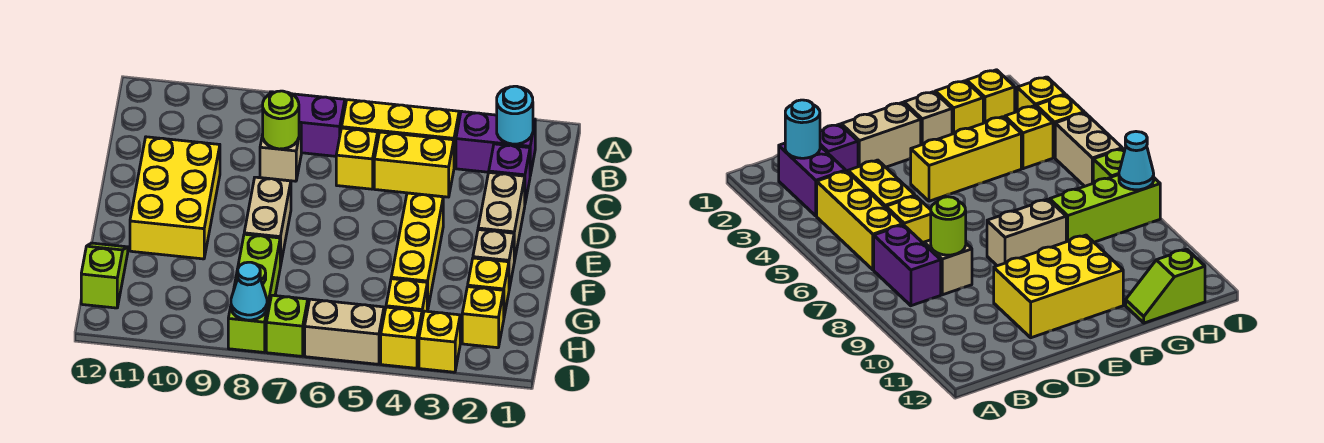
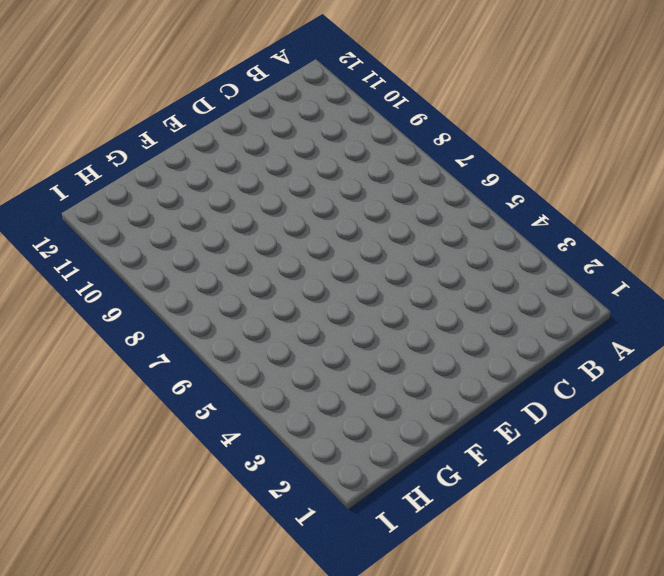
none -> purple brick B2:B3 level 1
none -> yellow brick B4:B6 level 1
none -> purple brick B7:B8 level 1

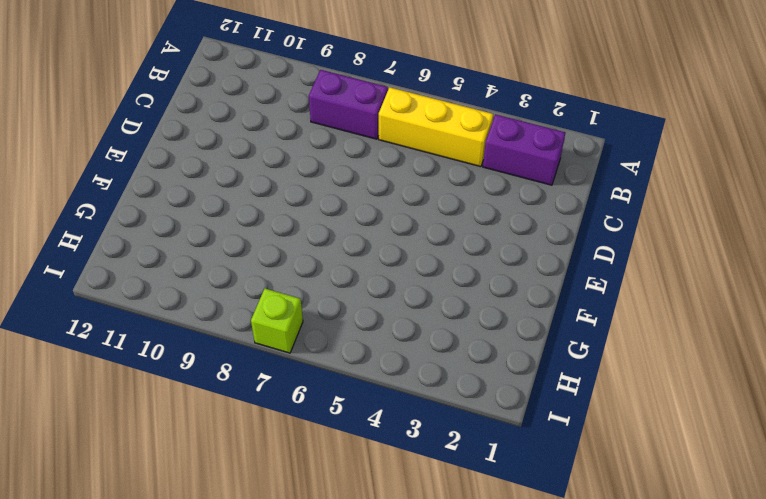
none -> purple brick C2 level 1
none -> yellow brick C4:C5 level 1
none -> yellow brick C6 level 1

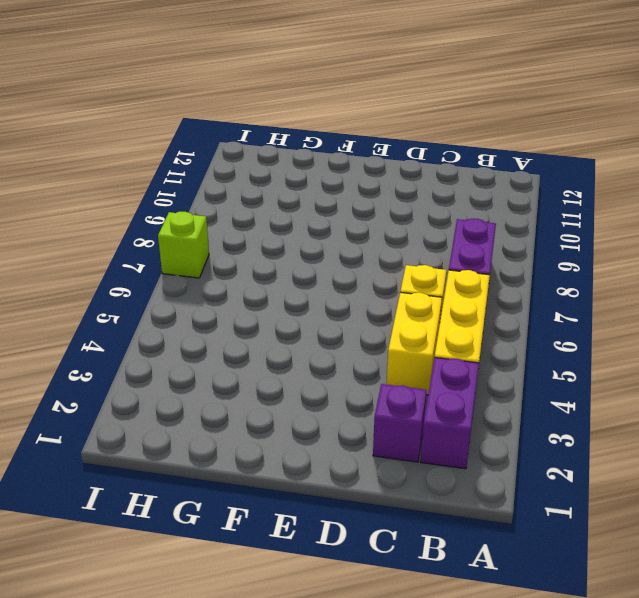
none -> tan brick C8 level 1
none -> tan brick D2:E2 level 1
none -> yellow brick D10:F11 level 1

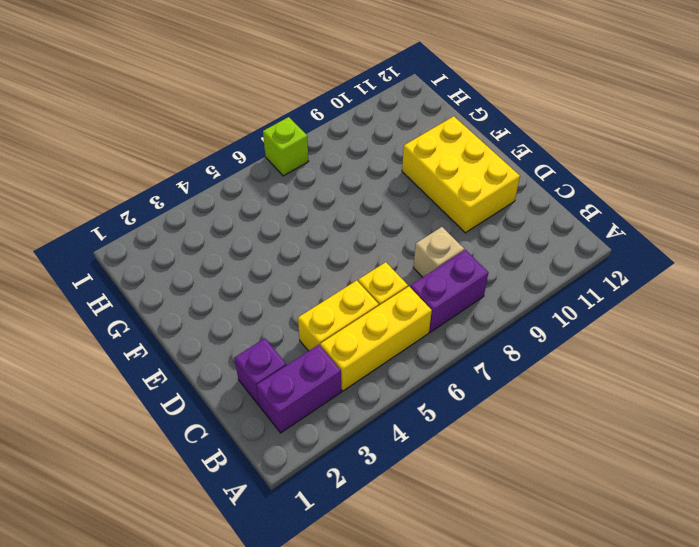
none -> tan brick D2:E2 level 1
none -> yellow brick E4:G4 level 1
none -> tan brick E8:F8 level 1

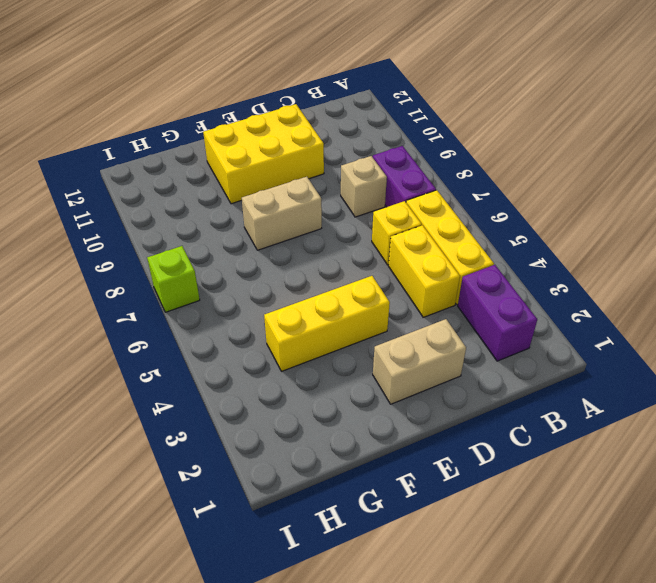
none -> purple brick C2 level 1
none -> tan brick F2 level 1
none -> yellow brick G2 level 1

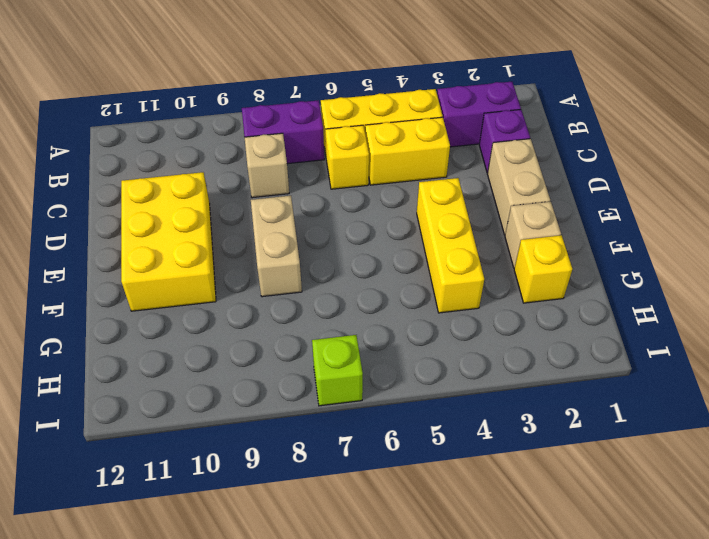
none -> lime brick G8:I8 level 1
none -> lime slope G12:H12 level 1 top H
none -> yellow brick H2 level 1

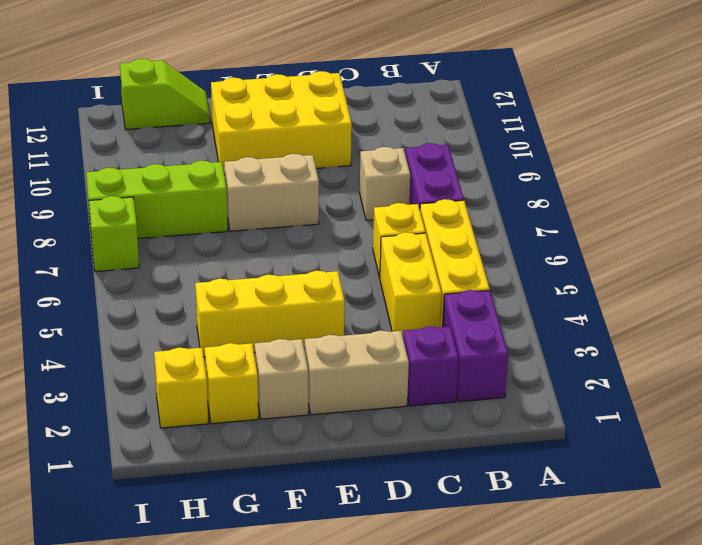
none -> yellow brick H4 level 1
none -> yellow brick I3 level 1
none -> yellow brick I4 level 1

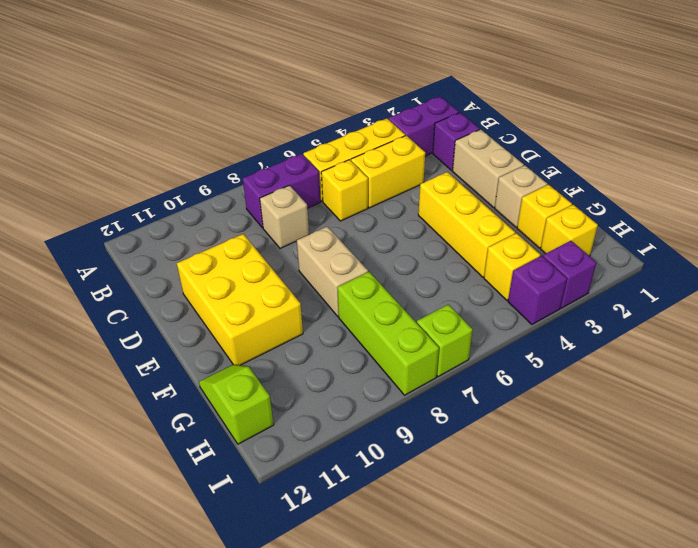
purple brick I3 level 1 -> yellow brick I3 level 1
purple brick I4 level 1 -> yellow brick I4 level 1
none -> tan brick I5:I6 level 1
none -> cyan round brick B2 level 2
none -> lime round brick C8 level 2

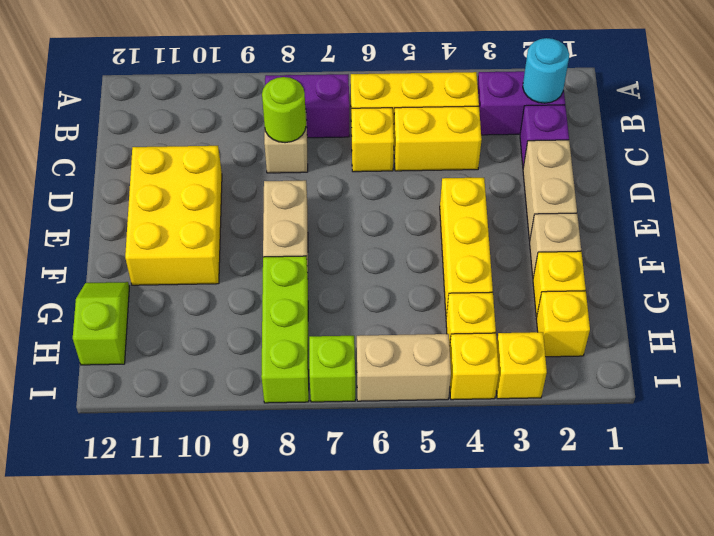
none -> cyan cone I8 level 2

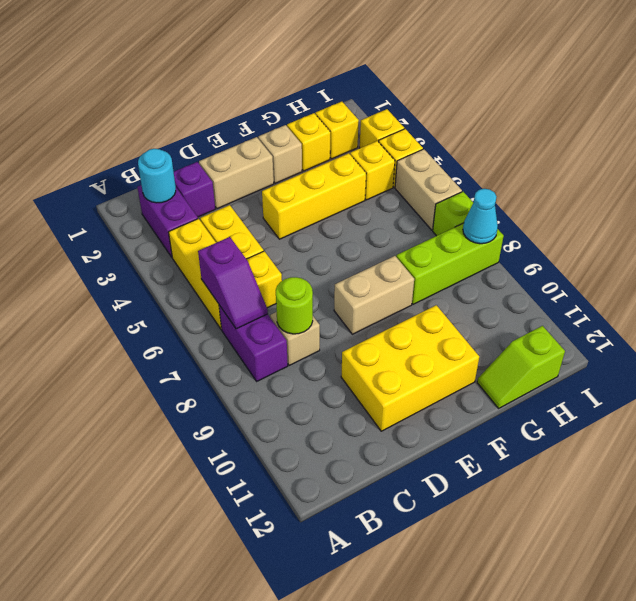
purple slope B6:B7 level 2 top 6 -> none

